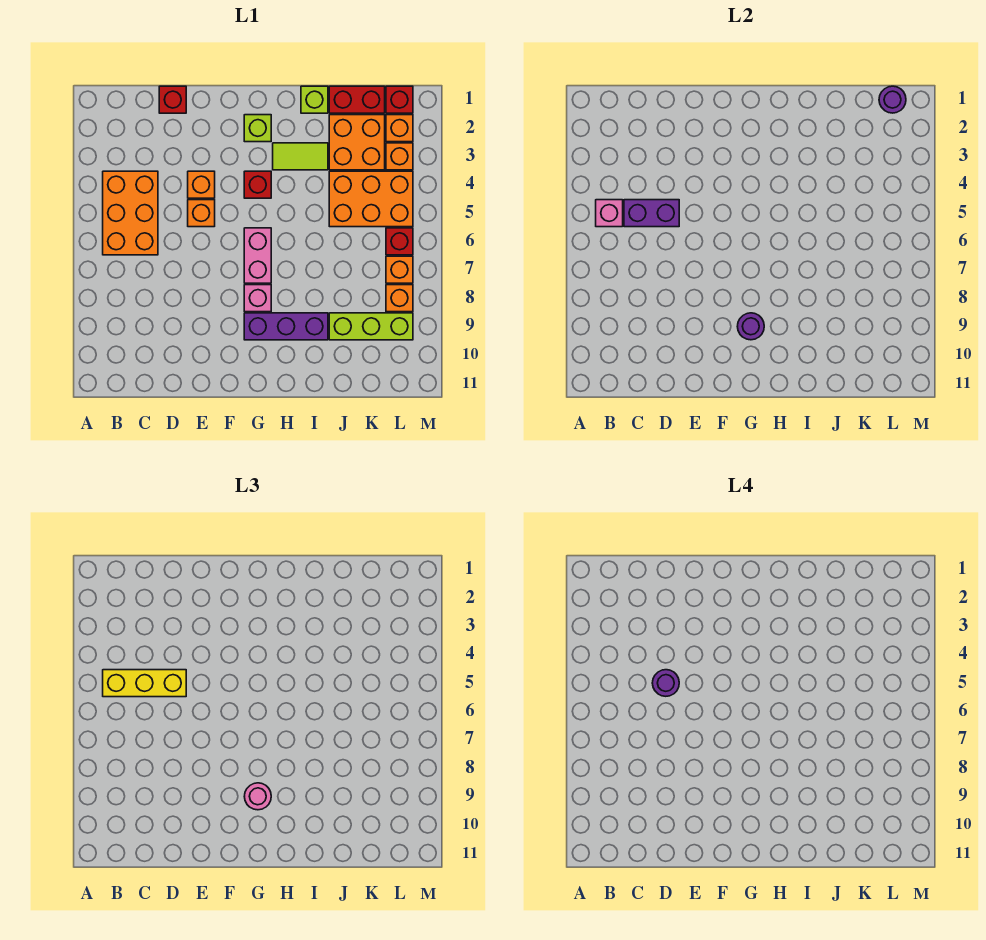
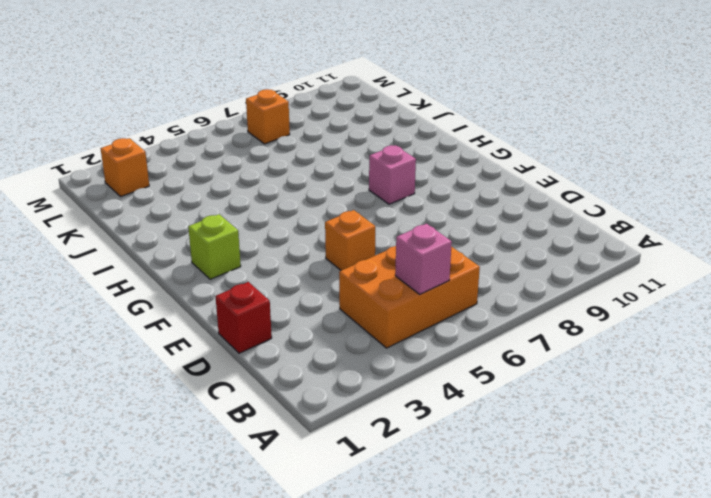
none -> orange brick E4 level 1
none -> red brick G4 level 1
none -> pink brick G6:G7 level 1

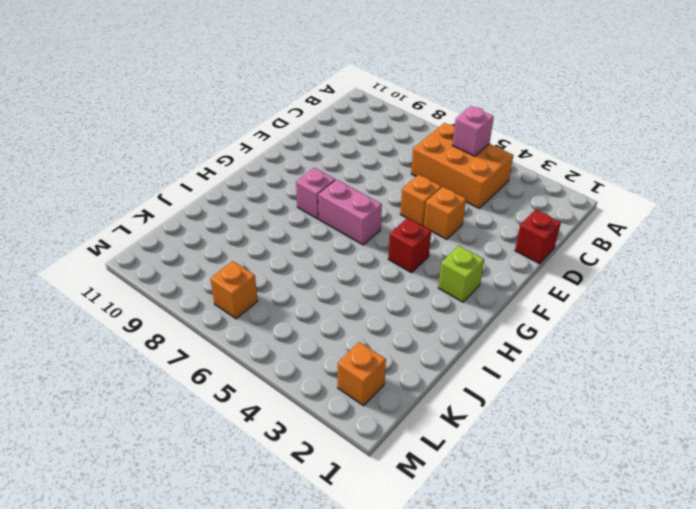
none -> purple brick G9:I9 level 1
none -> lime tile H3:I3 level 1
none -> lime brick I1 level 1

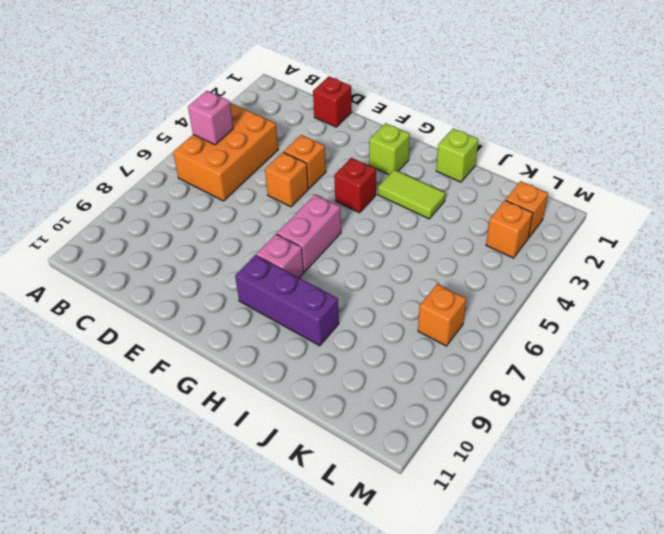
none -> red brick J1:K1 level 1
none -> orange brick J2:K3 level 1
none -> orange brick J4:L5 level 1

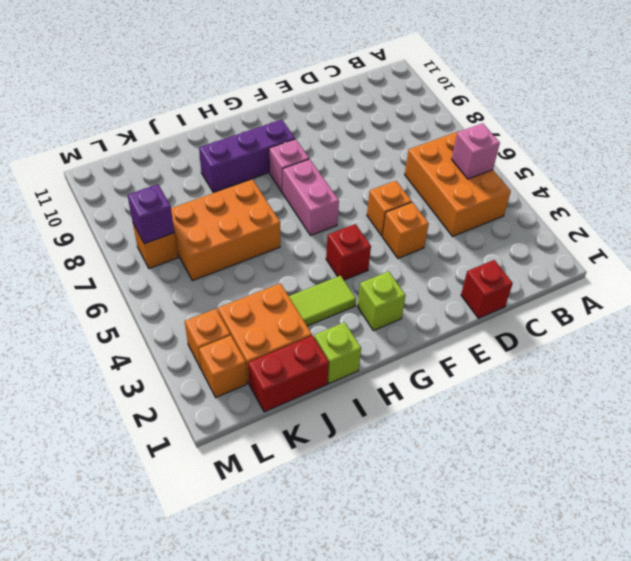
orange brick I6:K7 level 1 -> orange brick J4:L5 level 1
purple brick L7 level 2 -> none
none -> lime brick J9:L9 level 1
none -> red brick L1 level 1
none -> red brick L6 level 1

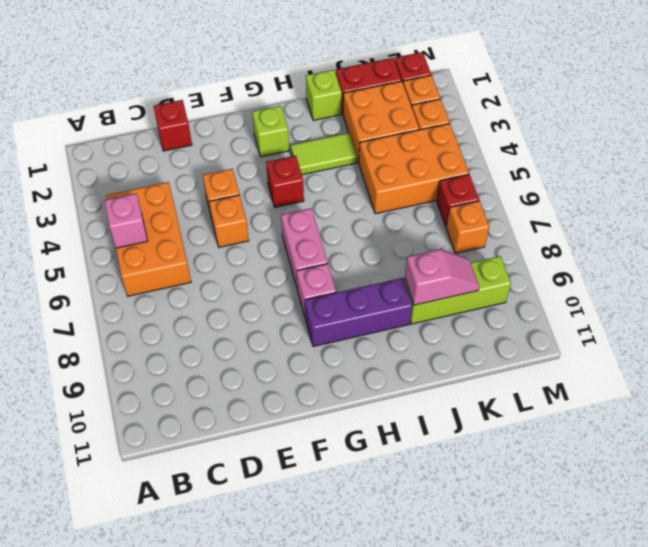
pink slope J9:K9 level 2 top J -> none
none -> orange brick L8 level 1
none -> purple brick C5:D5 level 2
none -> purple round brick G9 level 2

